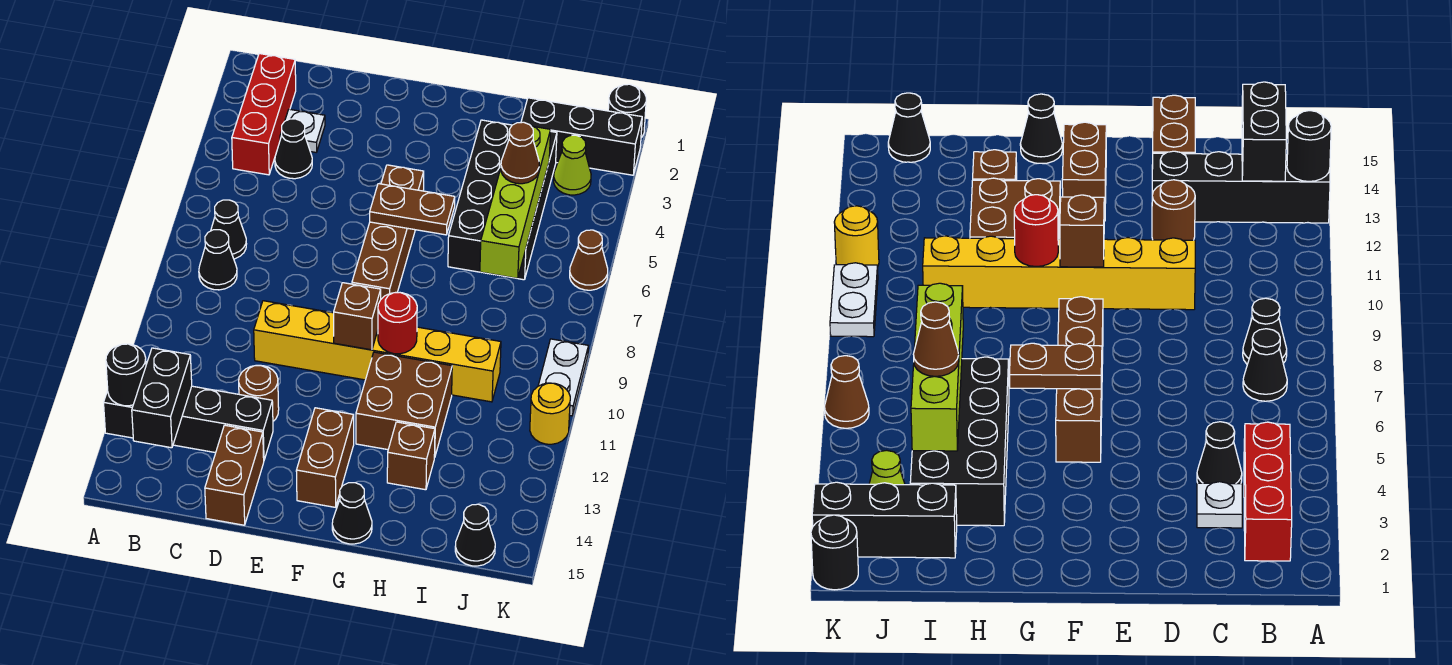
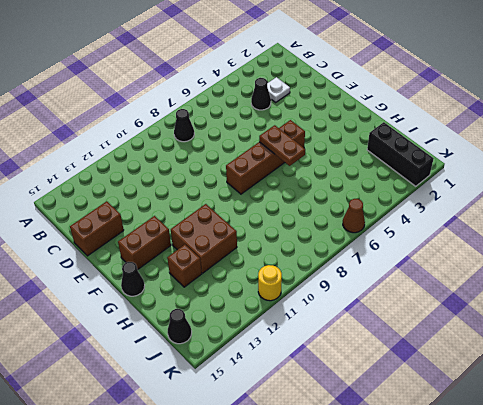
none -> black brick A13:D13 level 1
none -> red brick B2:B4 level 1
none -> black cone B7 level 1

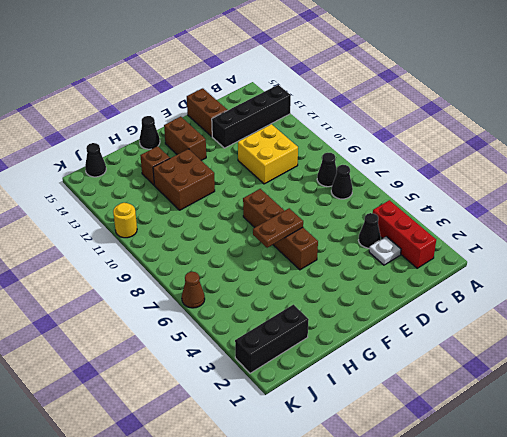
yellow brick C10:D11 level 1 -> yellow brick D10:I10 level 1
none -> brown round brick D12 level 1
none -> black brick H3:I6 level 1
none -> lime cone J3 level 1

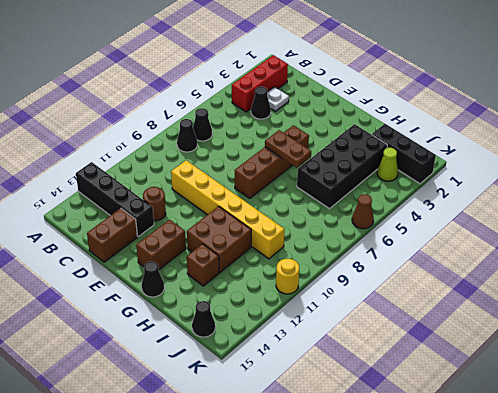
none -> black round brick K1 level 1
none -> white plate K9:K10 level 1
none -> black round brick A13 level 2

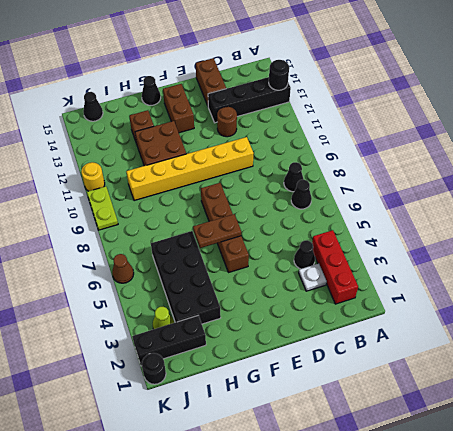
lime plate K9:K10 level 1 -> white plate K9:K10 level 1
none -> black brick B13:B14 level 2
none -> brown brick F10 level 2
none -> red round brick G10 level 2

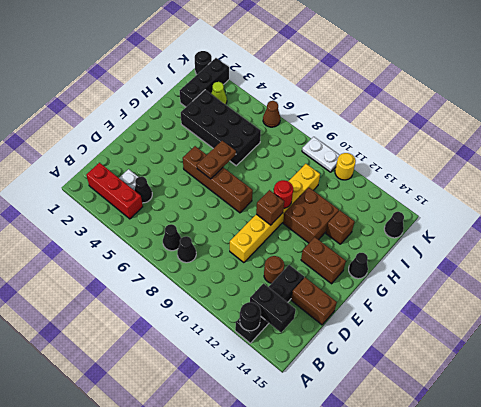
none -> lime brick I4:I7 level 2
none -> brown cone I5 level 3

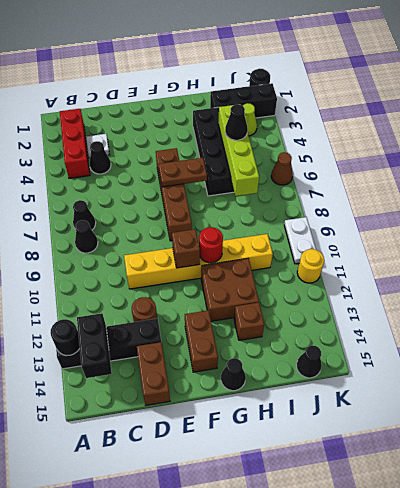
black cone I5 level 3 -> brown cone I5 level 3

